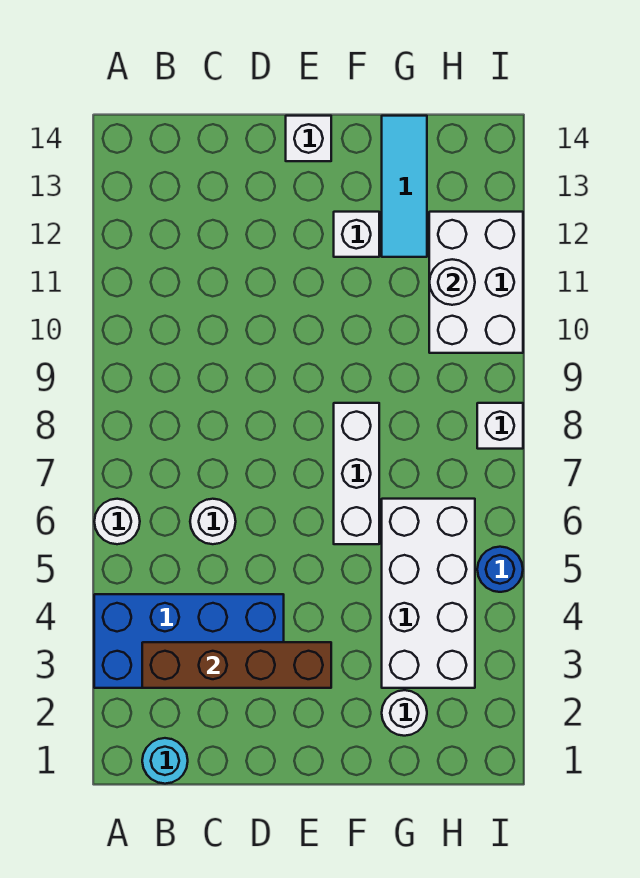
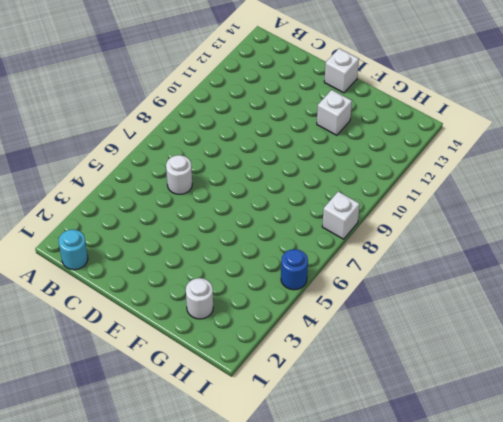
none -> blue brick A3:D4 level 1
none -> white round brick A6 level 1
none -> white brick F6:F8 level 1

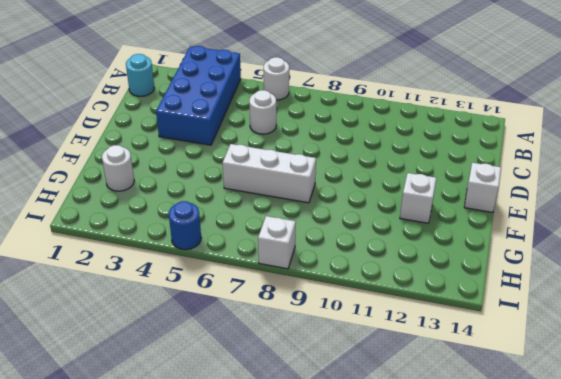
none -> white brick G3:H6 level 1
none -> cyan tile G12:G14 level 1
none -> white brick H10:I12 level 1

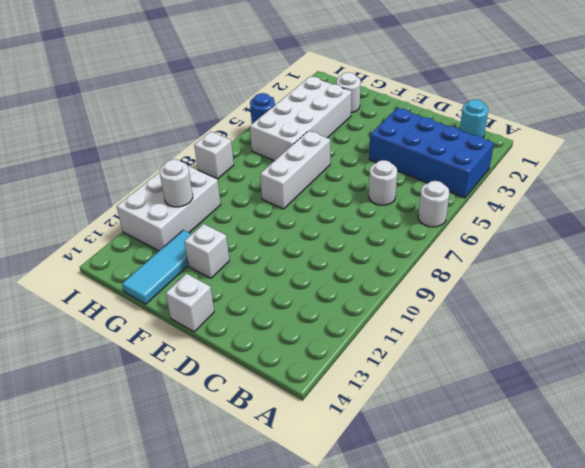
none -> brown brick B3:E3 level 2

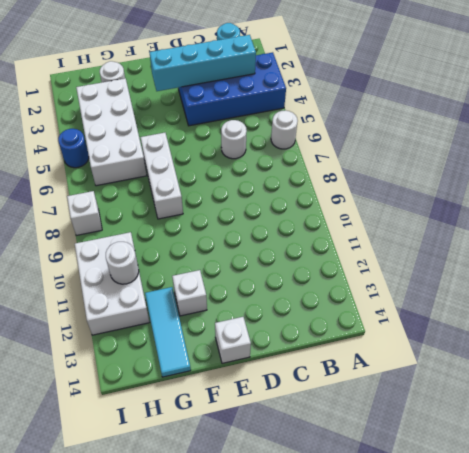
cyan brick B3:E3 level 2 -> brown brick B3:E3 level 2

